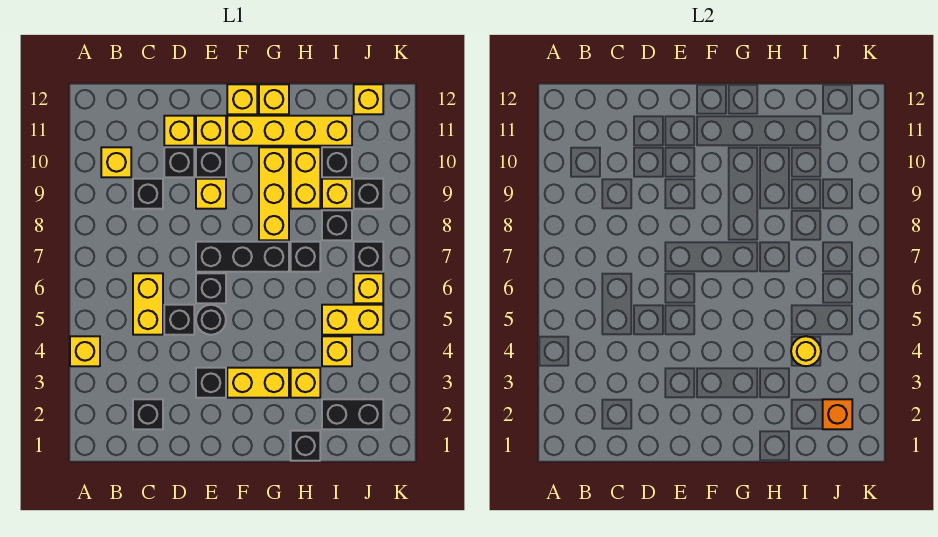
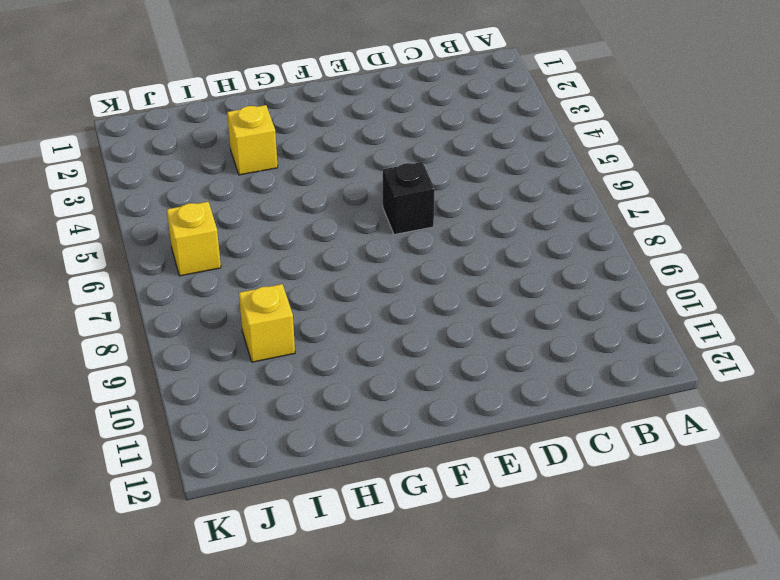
none -> yellow brick A4 level 1
none -> yellow brick B10 level 1
none -> black brick C2 level 1
none -> yellow brick C5:C6 level 1

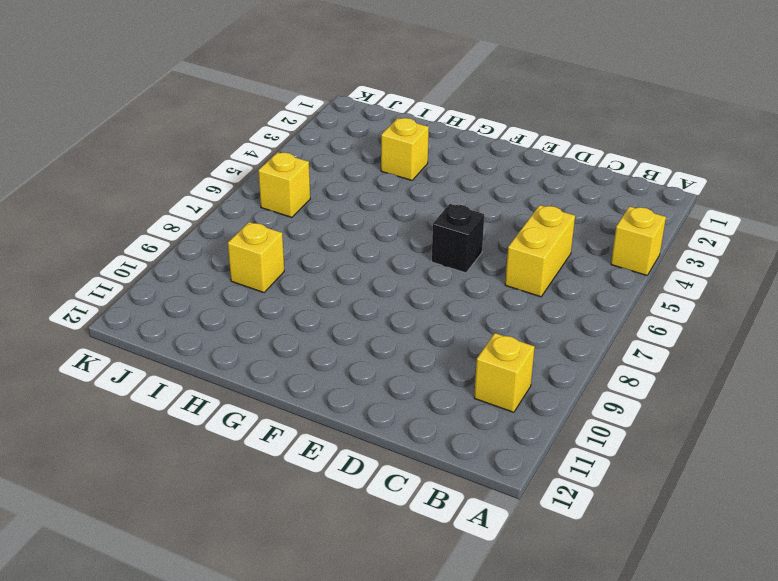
none -> black brick C2 level 1
none -> black brick C9 level 1
none -> black brick D5 level 1
none -> black brick D10 level 1

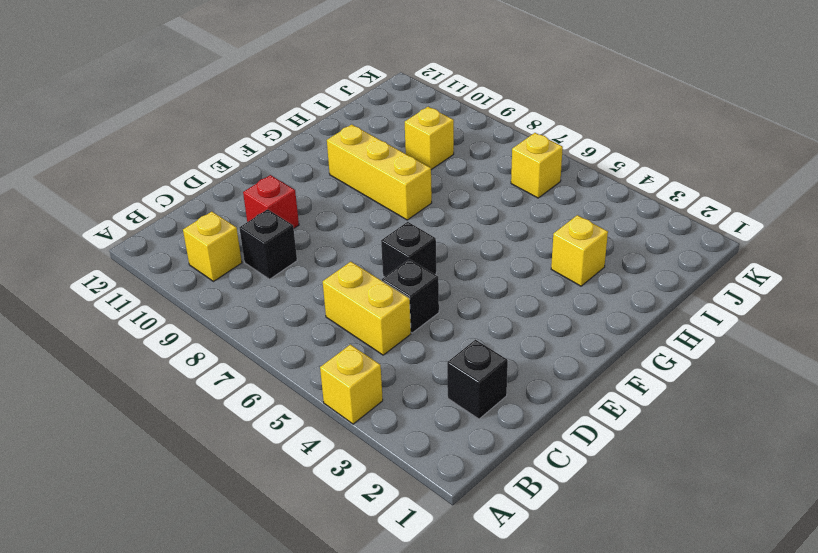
red brick D10 level 1 -> black brick D10 level 1
none -> yellow brick D11 level 1
none -> black brick E3 level 1
none -> black round brick E5 level 1
none -> black brick E7:G7 level 1

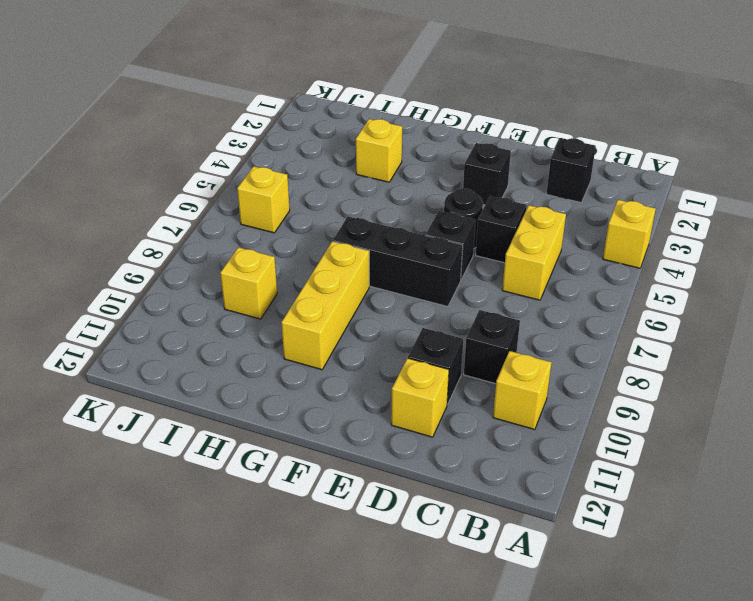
none -> yellow brick E9 level 1
none -> black brick E10 level 1
none -> yellow brick E11 level 1
none -> yellow brick F3:G3 level 1

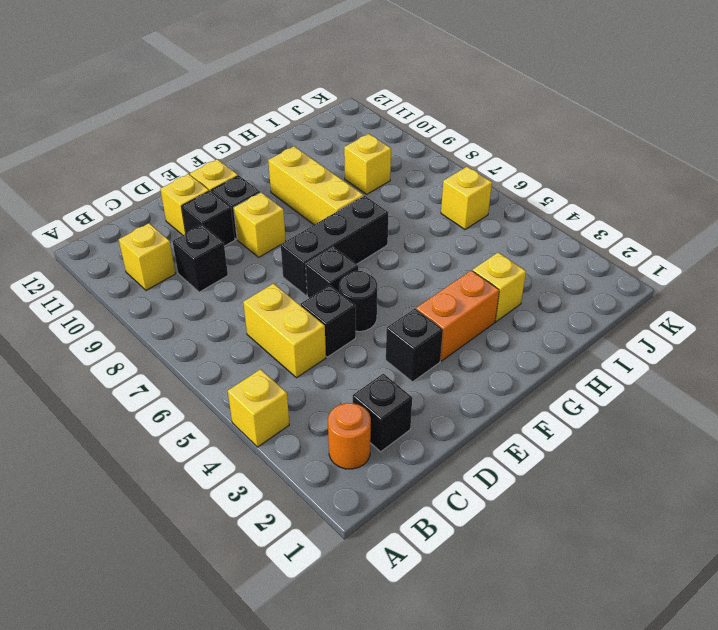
orange round brick B2 level 1 -> none
orange brick F3:G3 level 1 -> yellow brick F3:G3 level 1
none -> yellow brick F11:I11 level 1
none -> yellow brick F12 level 1
none -> yellow brick G12 level 1
none -> black brick H1 level 1

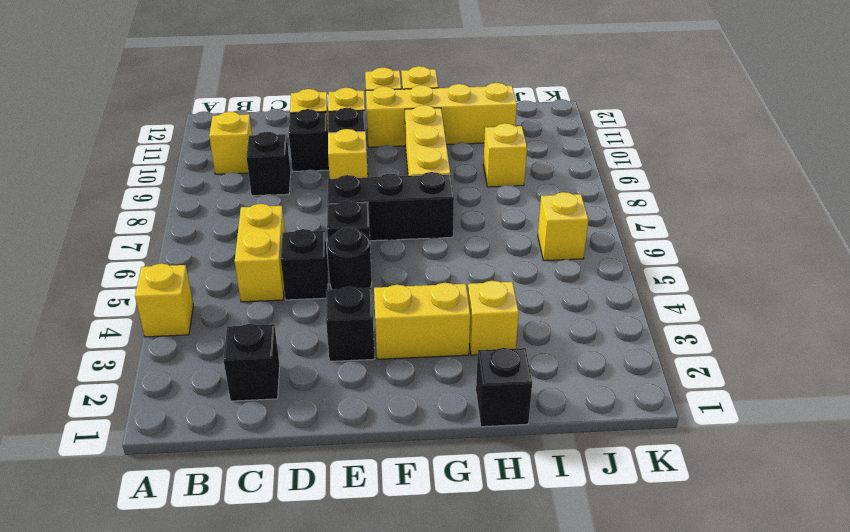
none -> black brick H7 level 1
none -> yellow brick H9:H10 level 1
none -> black brick I2:J2 level 1
none -> yellow brick I4 level 1

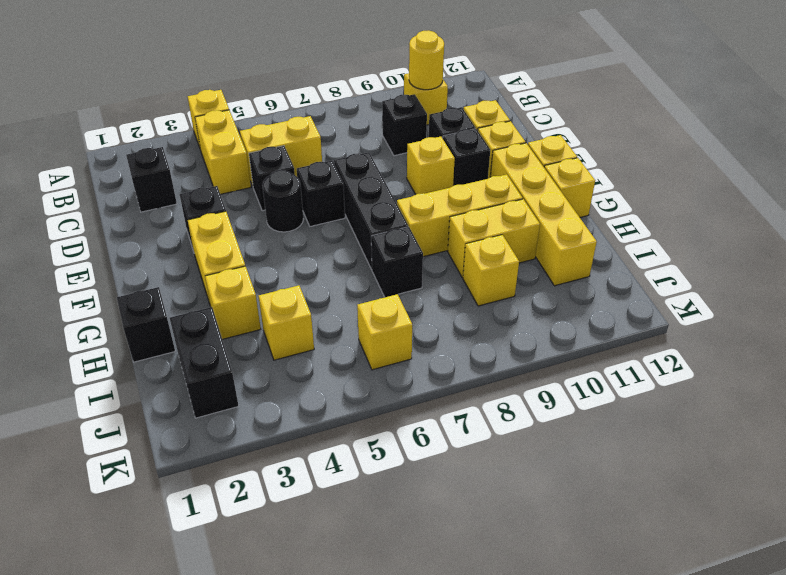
yellow brick B4:C4 level 1 -> yellow brick I5:J5 level 1
yellow round brick B10 level 2 -> yellow round brick I4 level 2
none -> black brick I8 level 1
none -> black brick I10 level 1
none -> black brick J7 level 1
none -> black brick J9 level 1

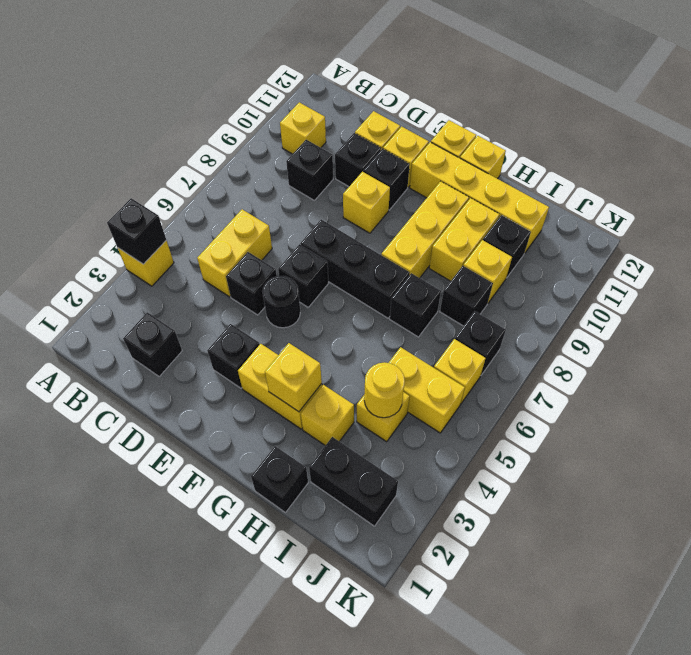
black brick A4 level 2 -> black brick J9 level 1
yellow brick G3 level 2 -> yellow brick J12 level 1
none -> orange brick J2 level 2

